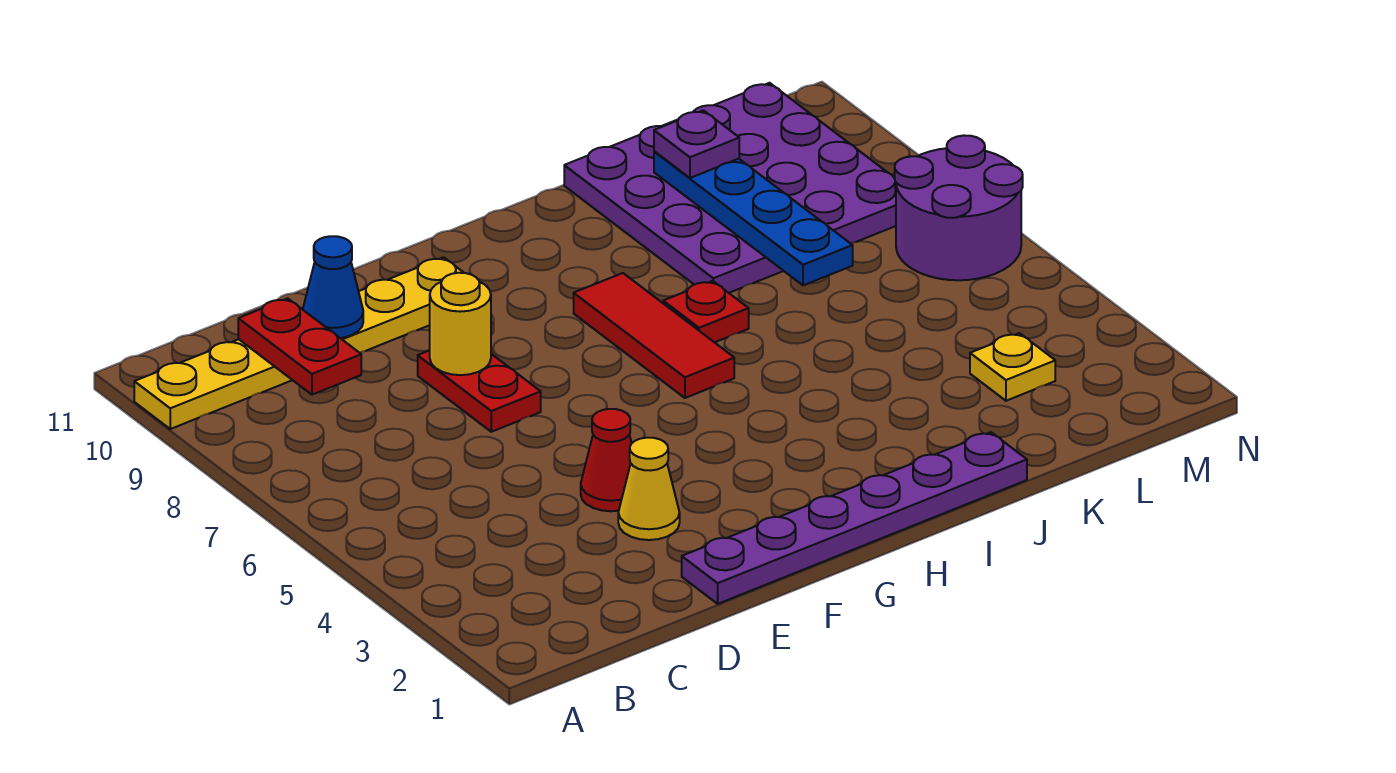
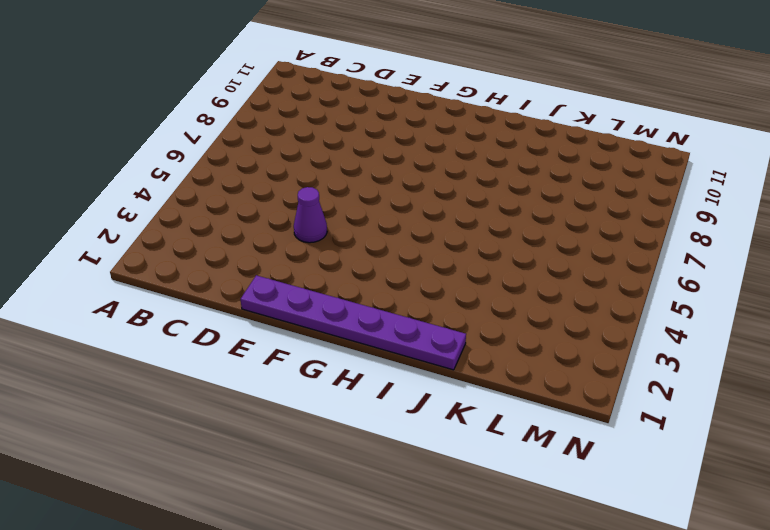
purple cone E4 level 1 -> red cone E4 level 1
none -> yellow plate A10:F10 level 1
none -> yellow cone E3 level 1
none -> red plate E7:E8 level 1

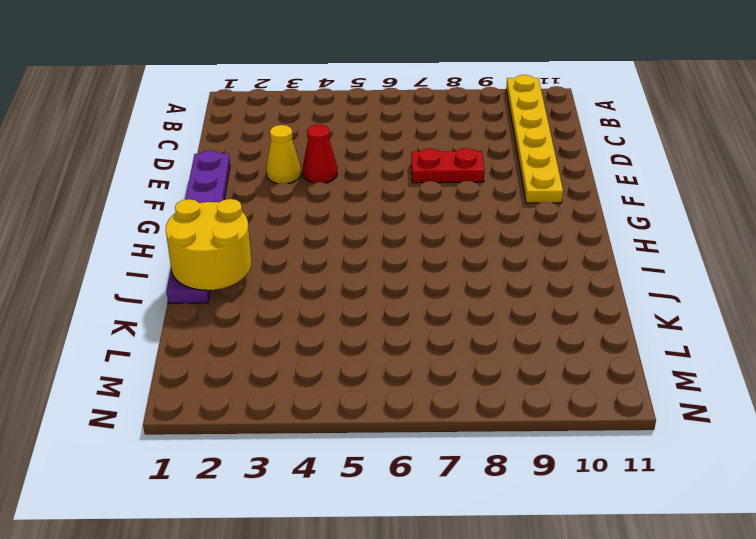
yellow round brick I1:J2 level 2 -> none
none -> red tile H6:H8 level 1
none -> red plate I7 level 1
none -> purple plate J8:M11 level 1

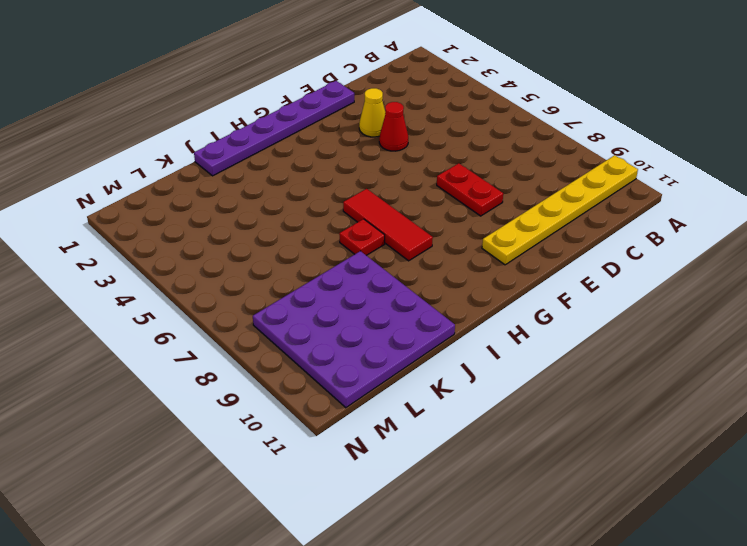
none -> yellow plate L3 level 1
none -> purple round brick M6:N7 level 1
none -> red plate C9:C10 level 2

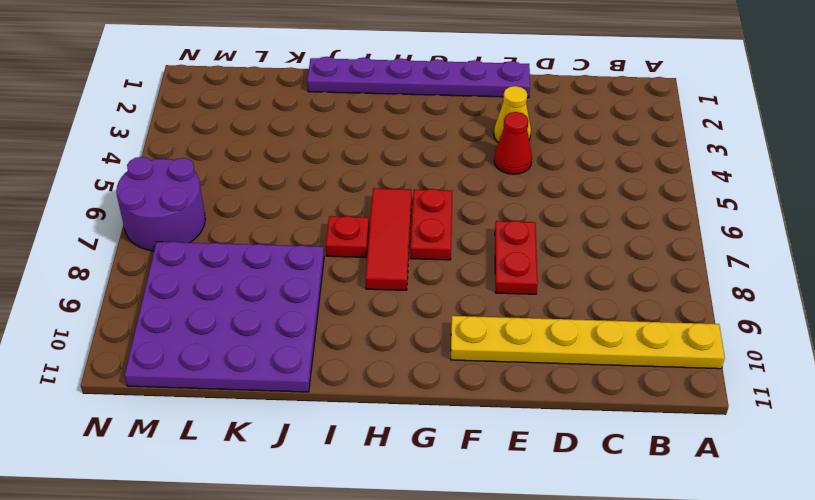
red plate G6:G7 level 1 -> red plate C9:C10 level 2
none -> yellow plate L3 level 1
none -> blue cone D10 level 2
none -> yellow round brick E8 level 2

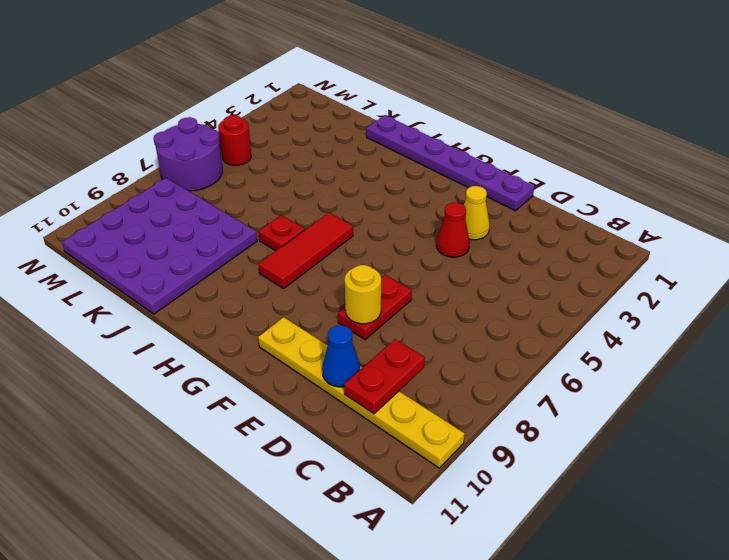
red round brick M5 level 1 -> none
none -> yellow plate L3 level 1
none -> blue plate K7:K10 level 2
none -> purple plate K10 level 3

